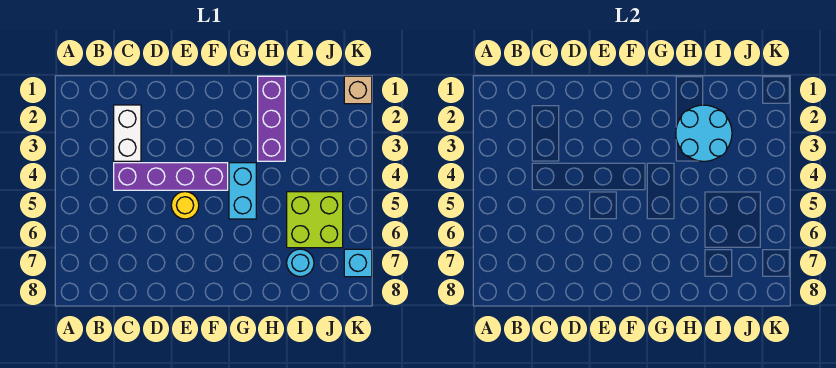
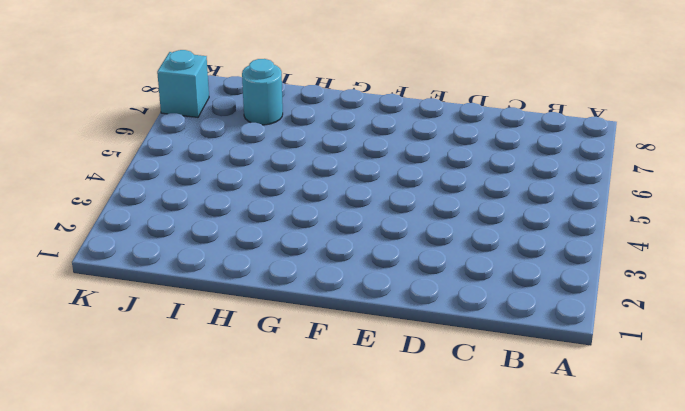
none -> white brick C2:C3 level 1
none -> purple brick C4:F4 level 1

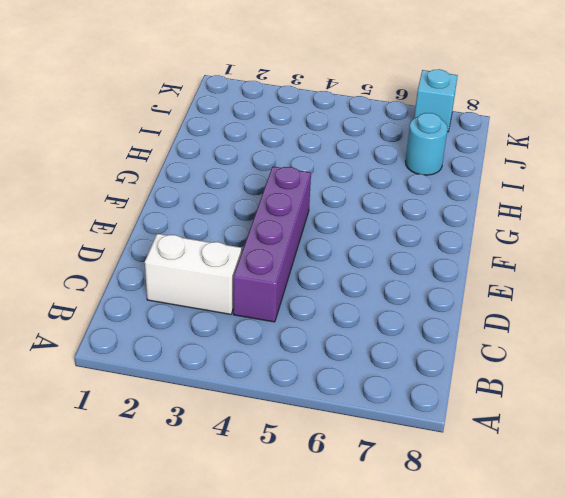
none -> yellow round brick E5 level 1
none -> cyan brick G4:G5 level 1

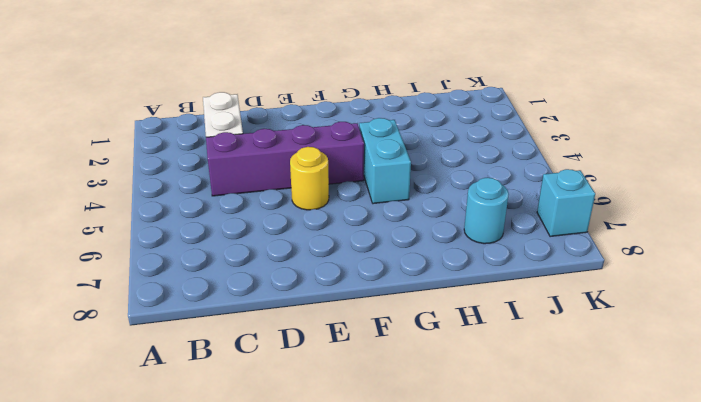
none -> purple brick H1:H3 level 1
none -> lime brick I5:J6 level 1

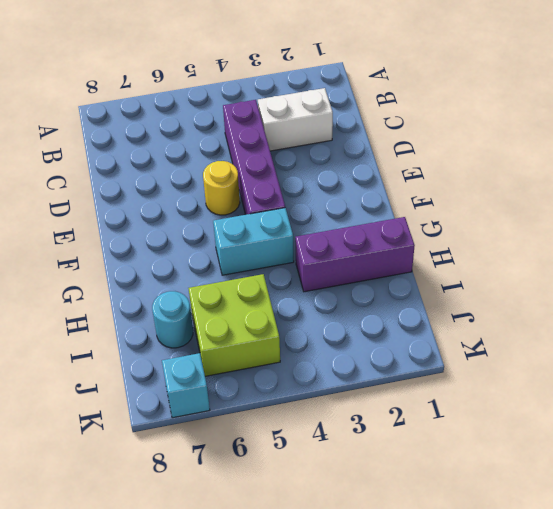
none -> tan brick K1 level 1
none -> cyan round brick H2:I3 level 2

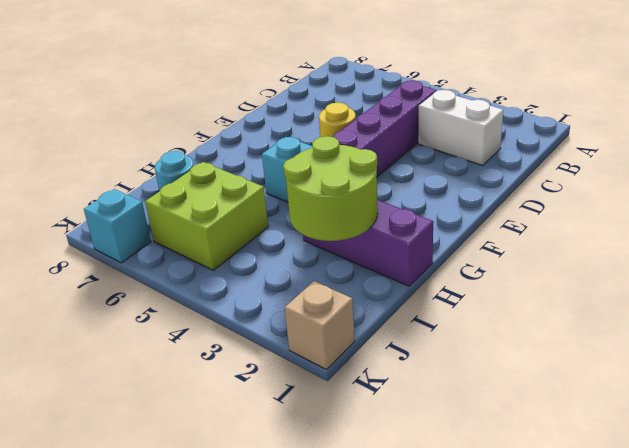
lime round brick H2:I3 level 2 -> cyan round brick H2:I3 level 2

